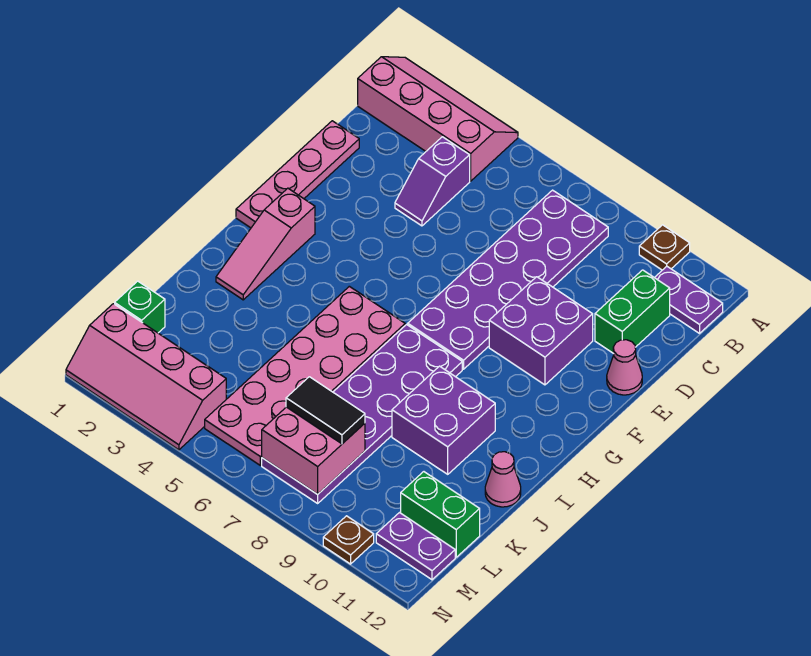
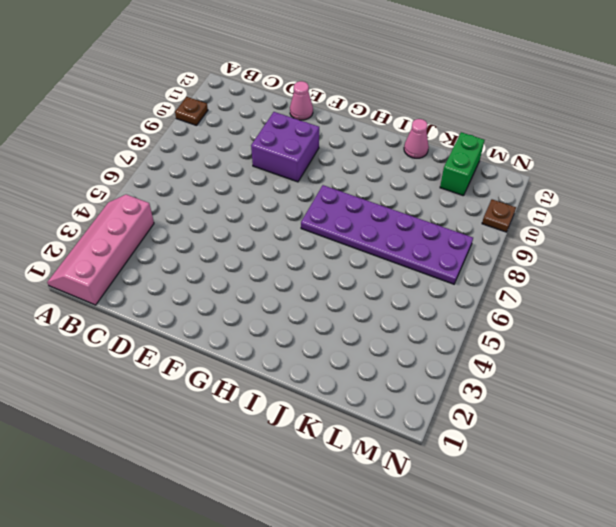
none -> purple plate B7:G8 level 1
none -> purple plate B11:B12 level 1
none -> purple slope C4:D4 level 1 top C

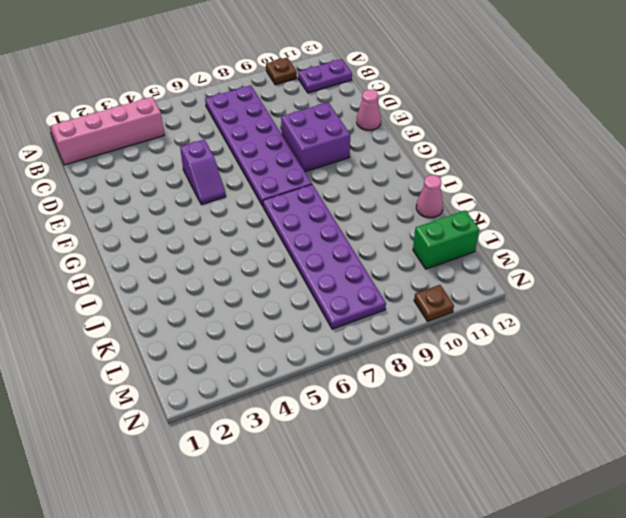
purple slope E5:F5 level 1 top E -> purple slope C4:D4 level 1 top C
none -> green brick C11:D11 level 1
none -> pink plate D1:G1 level 1
none -> pink slope G2:I2 level 1 top G

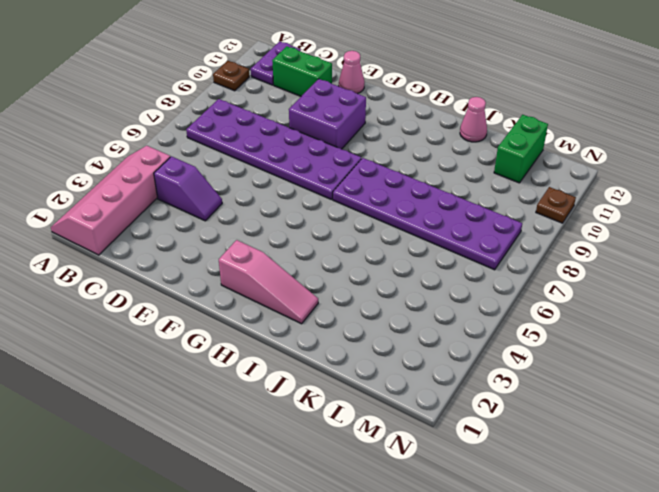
none -> pink plate D1:G1 level 1
none -> pink plate H5:M6 level 1
none -> purple brick I9:J10 level 1

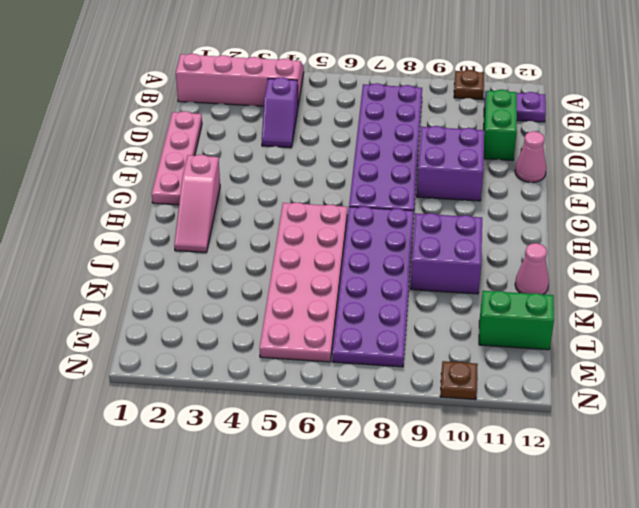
none -> green brick L1 level 1
none -> pink slope M1:N4 level 1 top M
none -> purple plate M11:M12 level 1

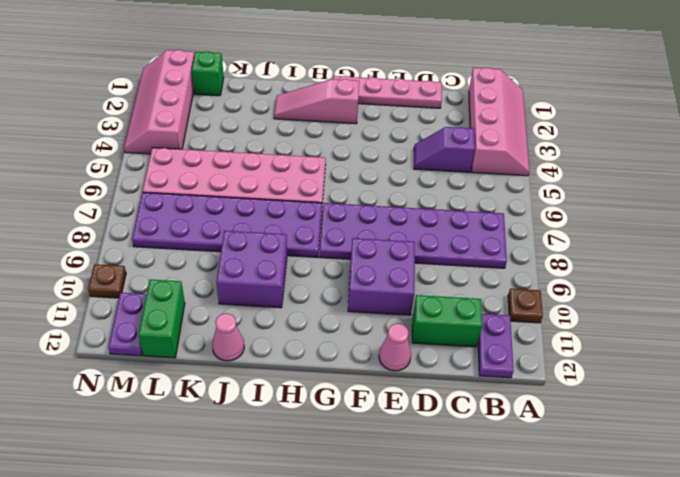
none -> pink brick L7:M8 level 2
none -> black tile L7:L8 level 3

